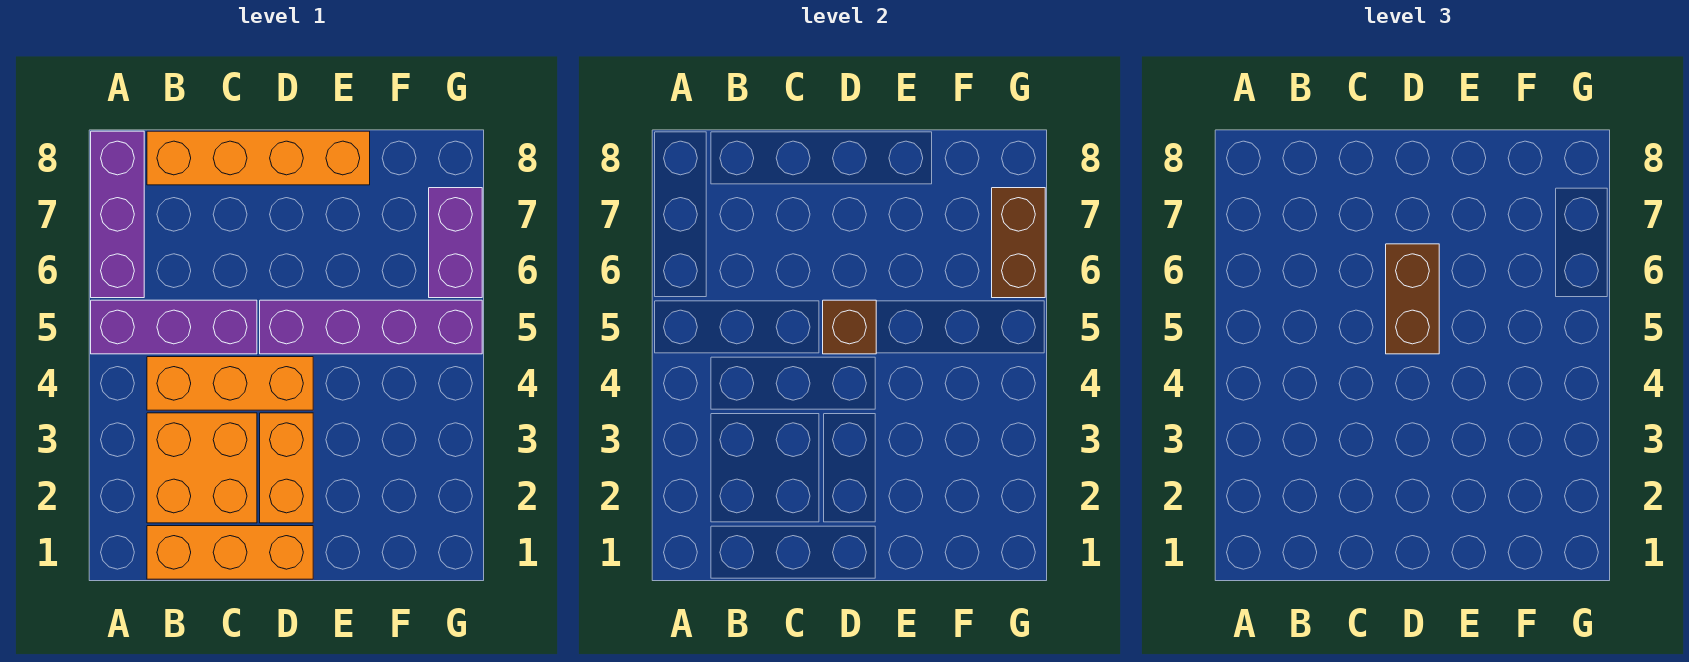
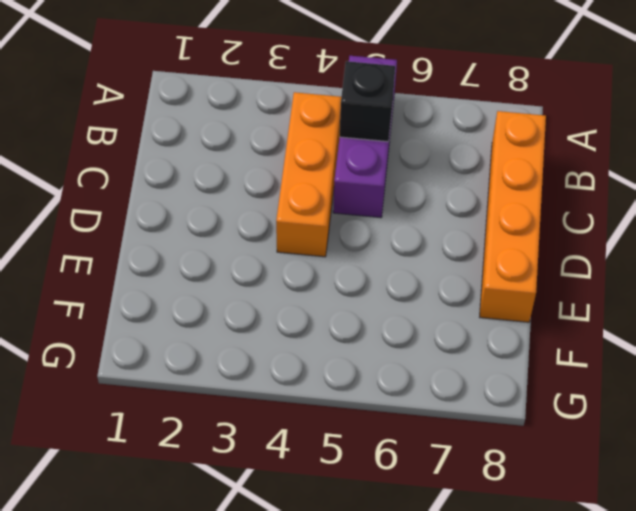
black brick B5 level 2 -> none
none -> purple brick A6:A8 level 1
none -> orange brick B1:D1 level 1
none -> orange brick B2:C3 level 1

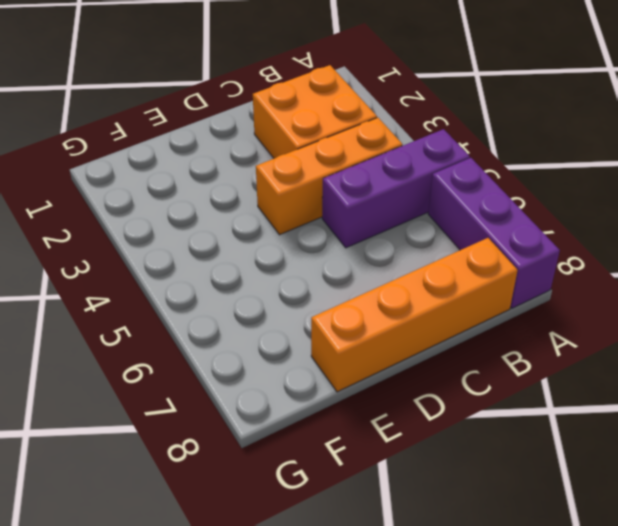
none -> orange brick B1:D1 level 1
none -> orange brick D2:D3 level 1
none -> purple brick D5:G5 level 1

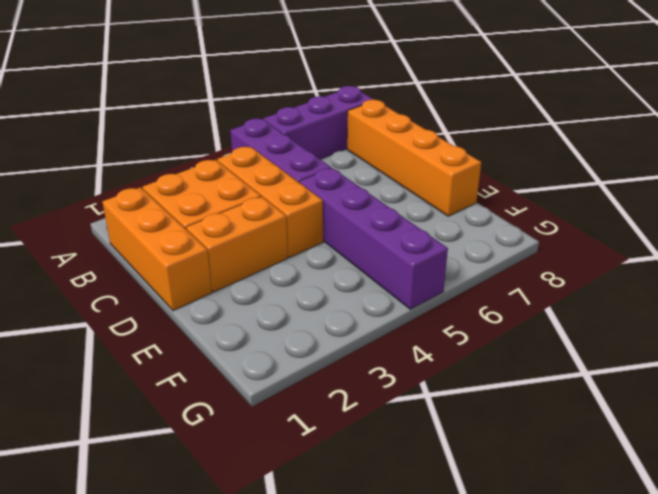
none -> purple brick G6:G7 level 1
none -> brown brick D5 level 2
none -> brown brick G6:G7 level 2

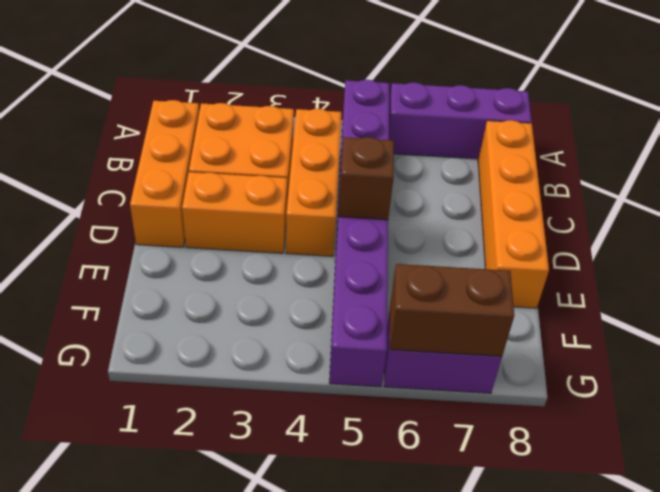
none -> brown brick D5:D6 level 3

